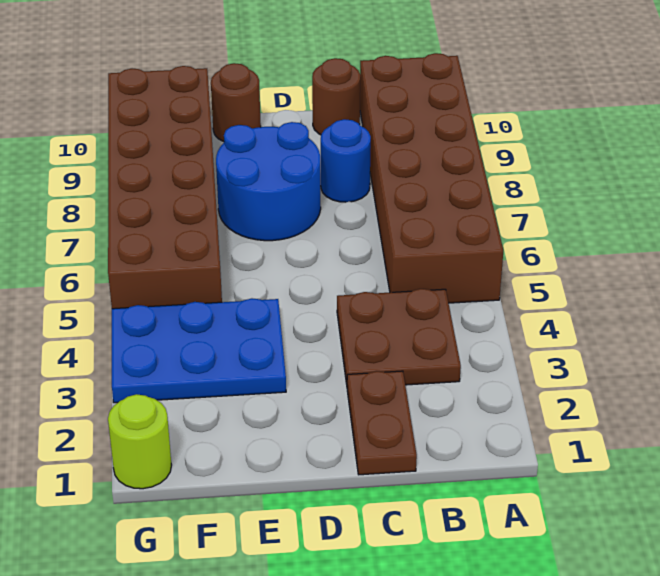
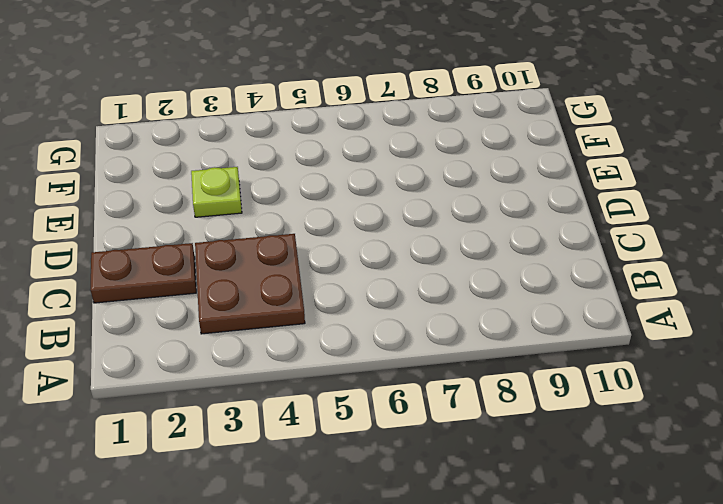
lime plate E3 level 1 -> blue plate E3:G4 level 1
none -> brown brick A5:B10 level 1
none -> blue round brick C8 level 1

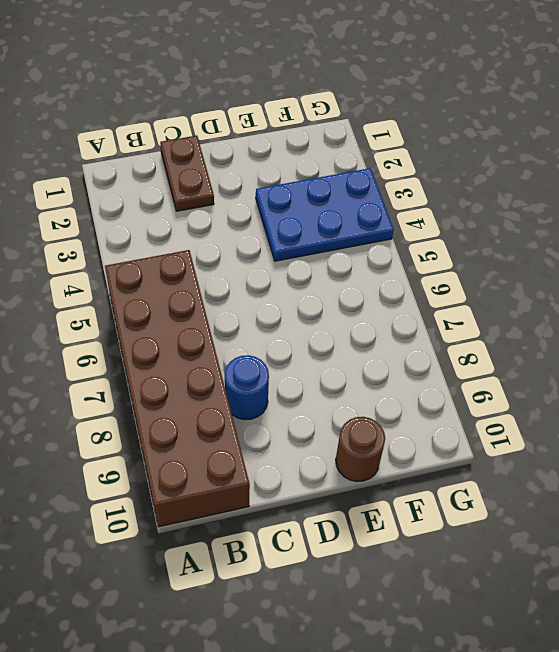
none -> brown plate B3:C4 level 1
none -> brown round brick C10 level 1

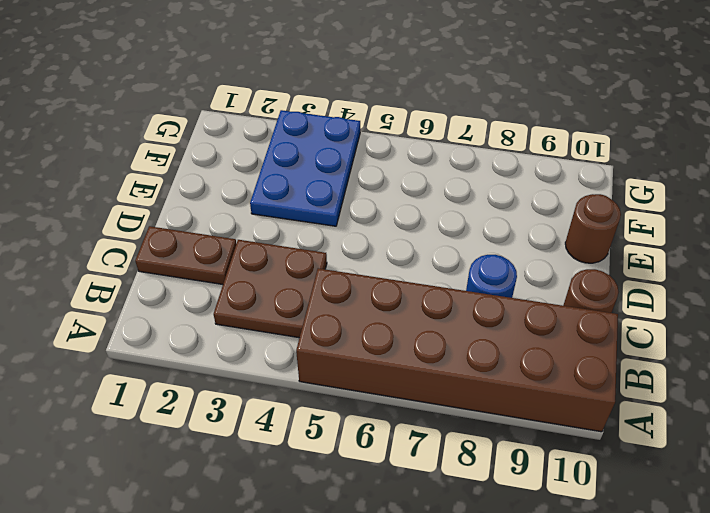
none -> blue round brick D7:E8 level 1
none -> brown brick F5:G10 level 1

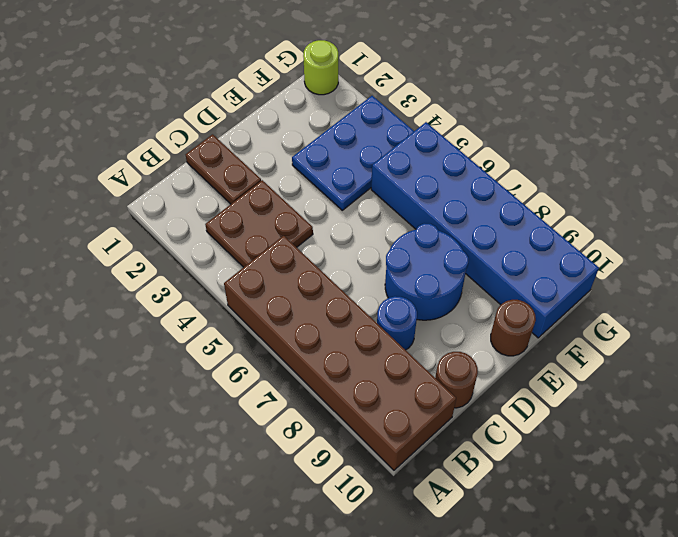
blue brick F5:G10 level 1 -> brown brick F5:G10 level 1

